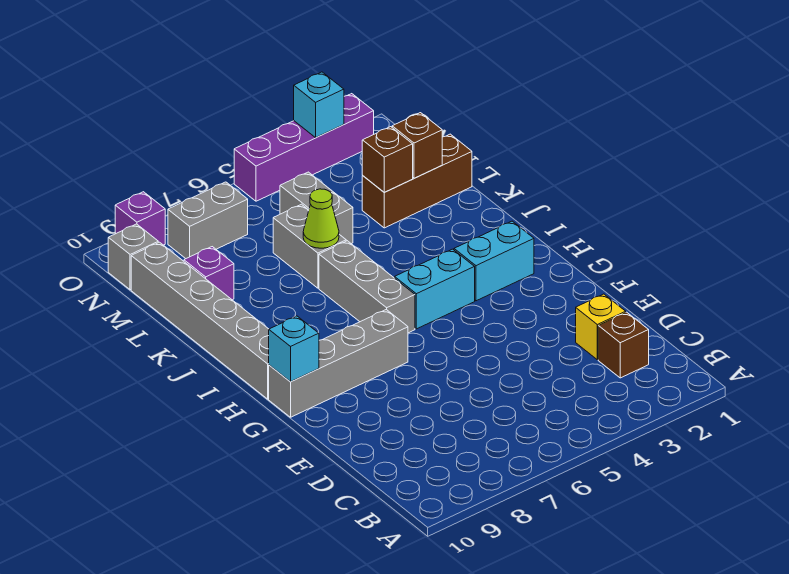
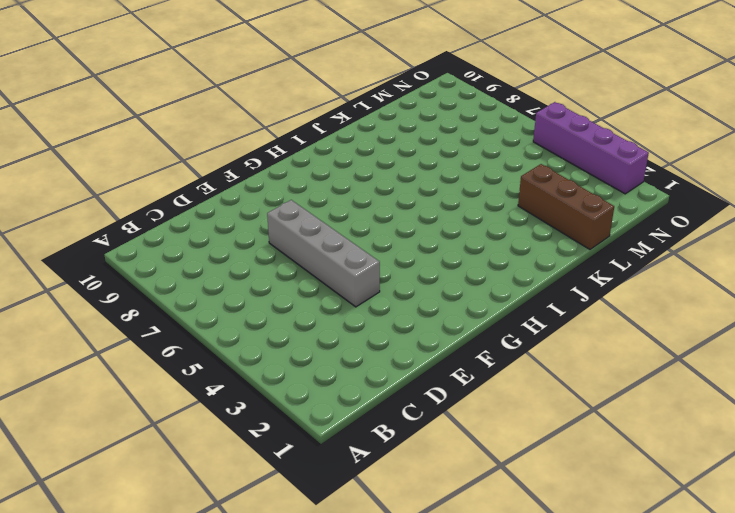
grey brick E4:E7 level 1 -> grey brick G7:G10 level 1
none -> brown brick C2 level 1
none -> yellow brick D2 level 1
none -> cyan brick H2:H3 level 1

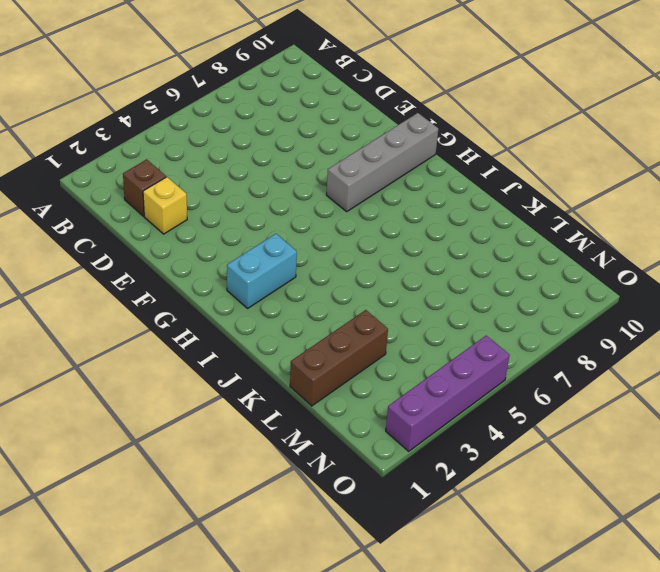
none -> cyan brick H4:H5 level 1
none -> grey brick H6:J6 level 1
none -> grey brick H10:M10 level 1

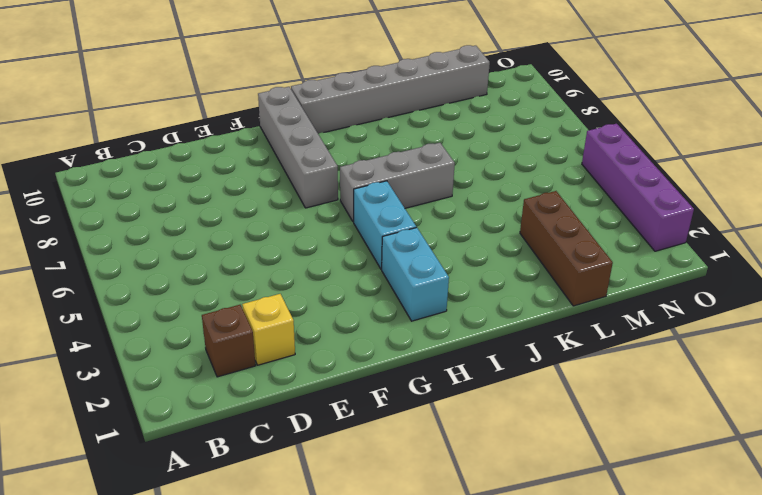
none -> grey brick K6:L6 level 1
none -> grey brick L5:M5 level 1
none -> purple brick L9 level 1

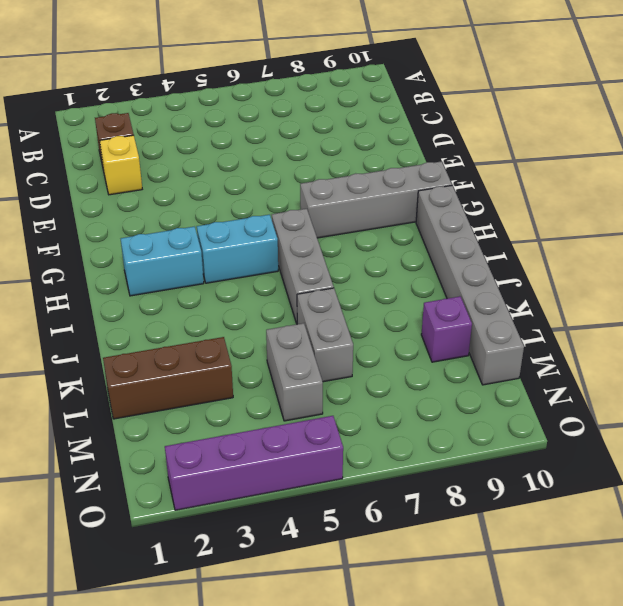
none -> grey brick N7:N8 level 1
none -> grey brick N10 level 1
none -> purple brick O9 level 1

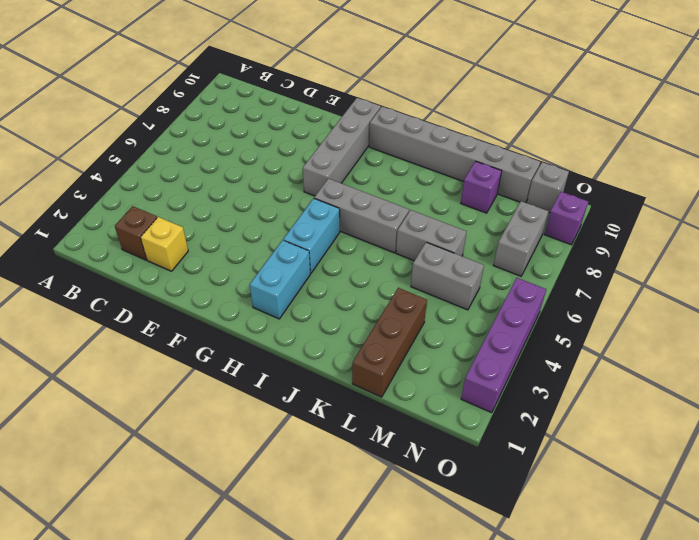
none -> cyan brick G10 level 2
none -> lime cone K6 level 2
none -> brown brick L2 level 2

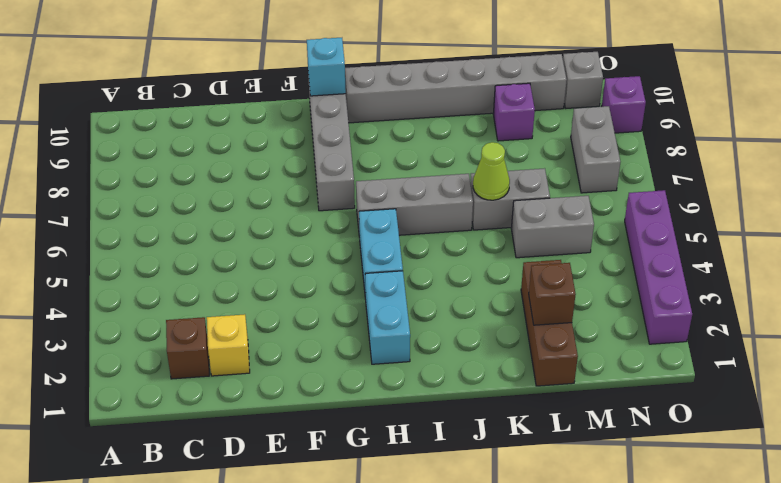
none -> brown brick L3 level 2
none -> cyan brick O3 level 2

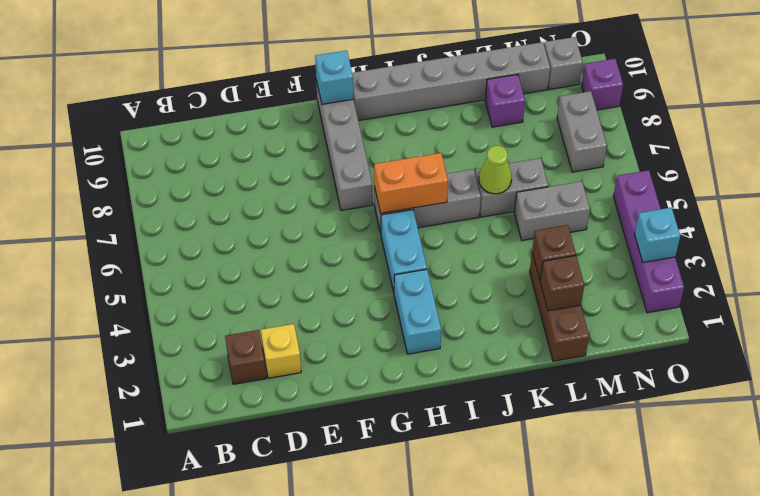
orange brick H6:I6 level 2 -> none

